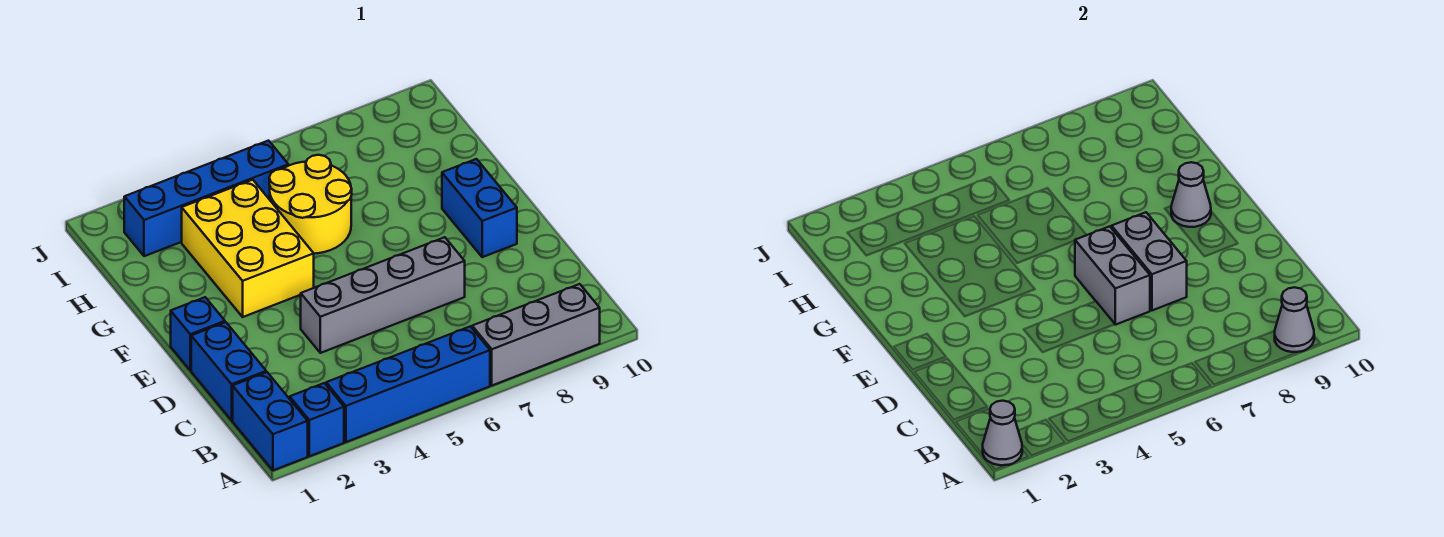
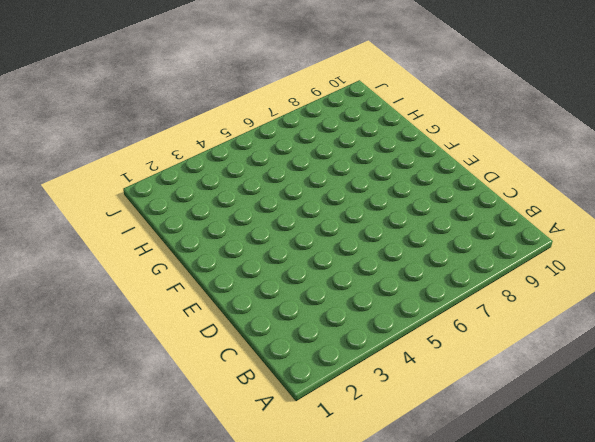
none -> blue brick A1:B1 level 1
none -> blue brick A2 level 1
none -> blue brick A3:A6 level 1

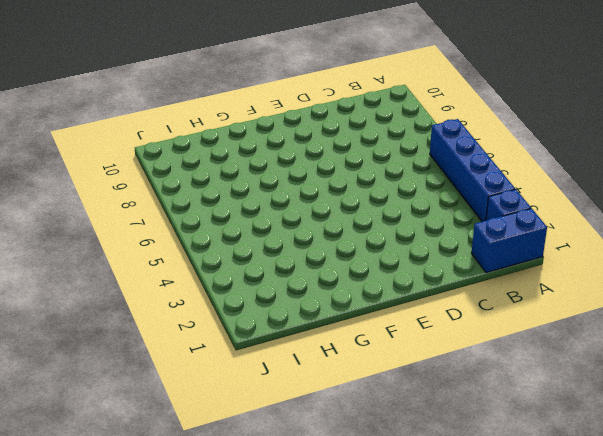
none -> grey brick A7:A9 level 1
none -> blue brick C1:D1 level 1
none -> grey brick D4:D7 level 1

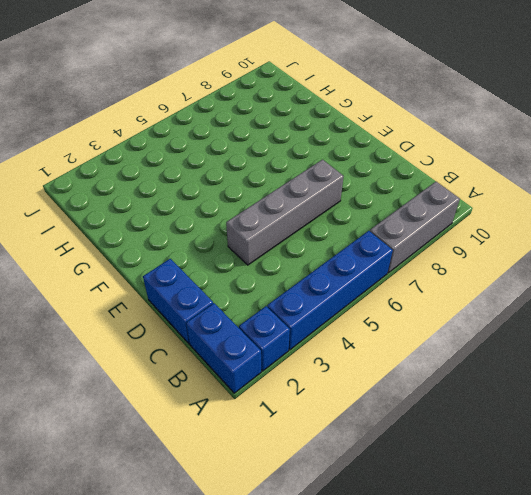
none -> blue brick E1 level 1
none -> blue brick E9:F9 level 1
none -> yellow brick F3:H4 level 1

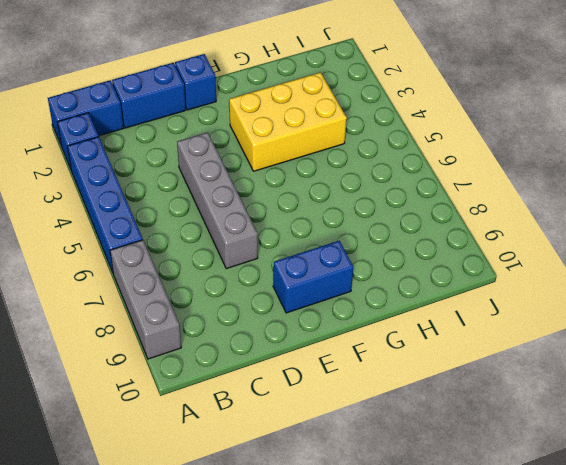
none -> yellow round brick G5:H6 level 1
none -> blue brick I2:I5 level 1
none -> grey cone A1 level 2

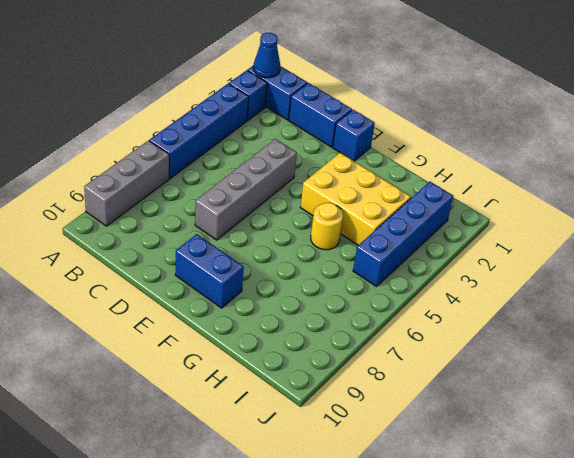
blue cone A1 level 2 -> grey cone A1 level 2
yellow round brick G5 level 1 -> yellow round brick G5:H6 level 1
none -> grey cone A9 level 2
none -> grey brick D6:E6 level 2
none -> grey brick D7:E7 level 2

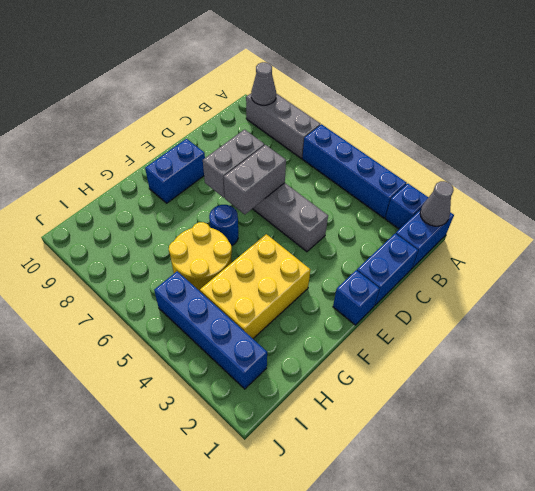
blue round brick F6 level 1 -> none
none -> grey cone F9 level 2

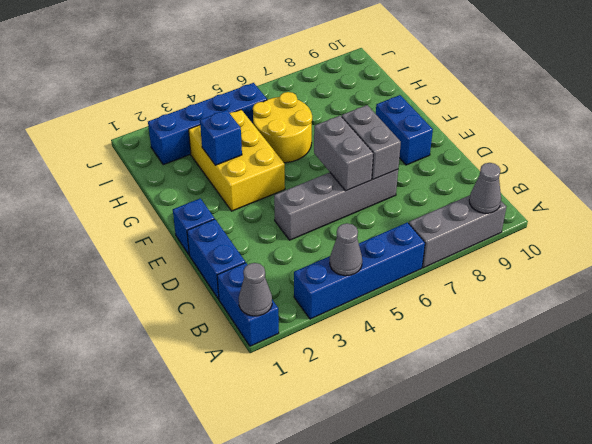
grey cone A4 level 2 -> grey cone F9 level 2
blue brick G3 level 2 -> blue brick A2 level 1

